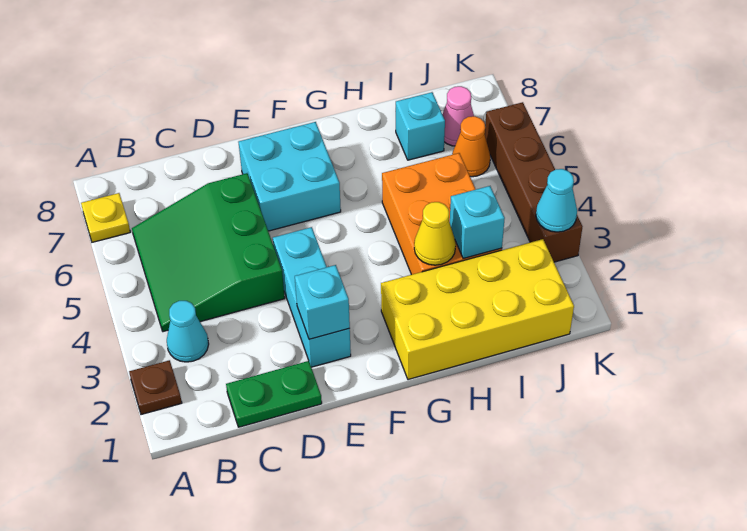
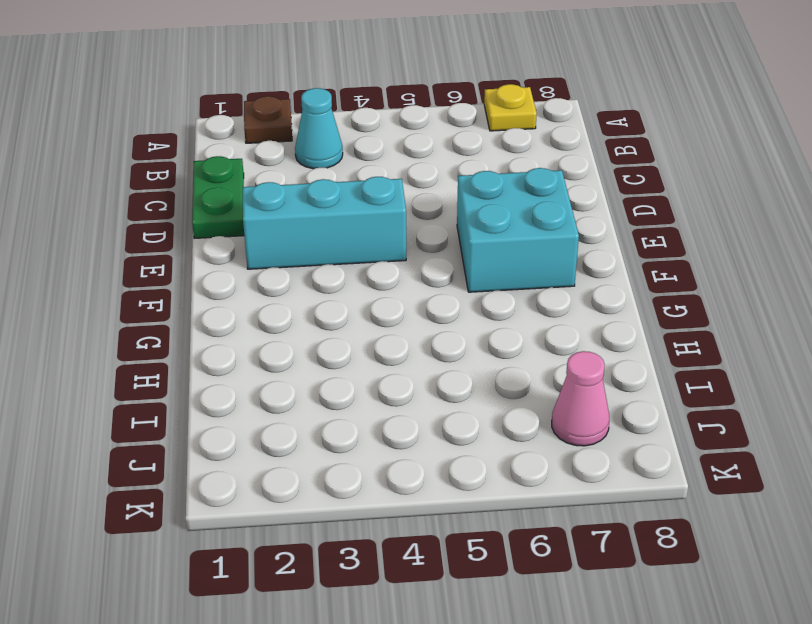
none -> green slope B4:D6 level 1 top D
none -> yellow brick G1:J2 level 1
none -> orange brick H3:I5 level 1

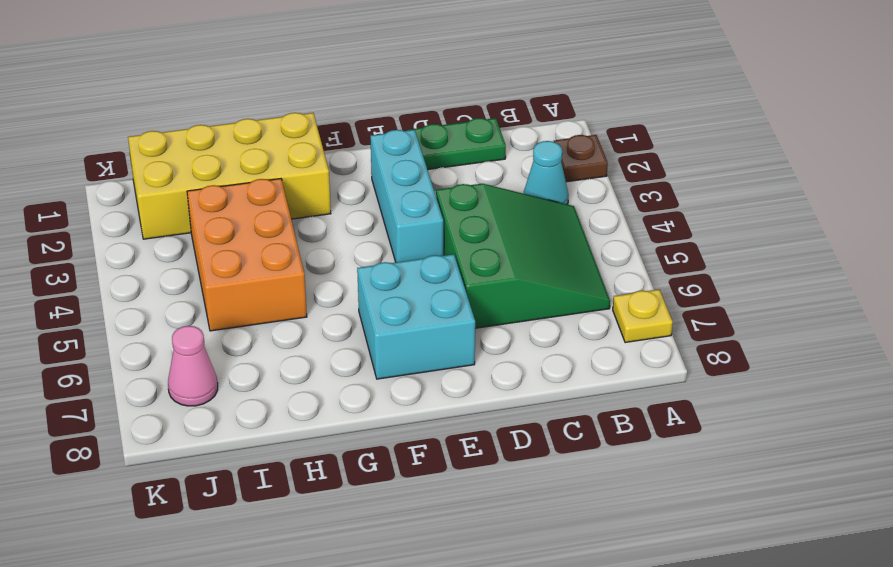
none -> cyan brick I7 level 1
none -> orange cone J6 level 1
none -> brown brick K3:K6 level 1

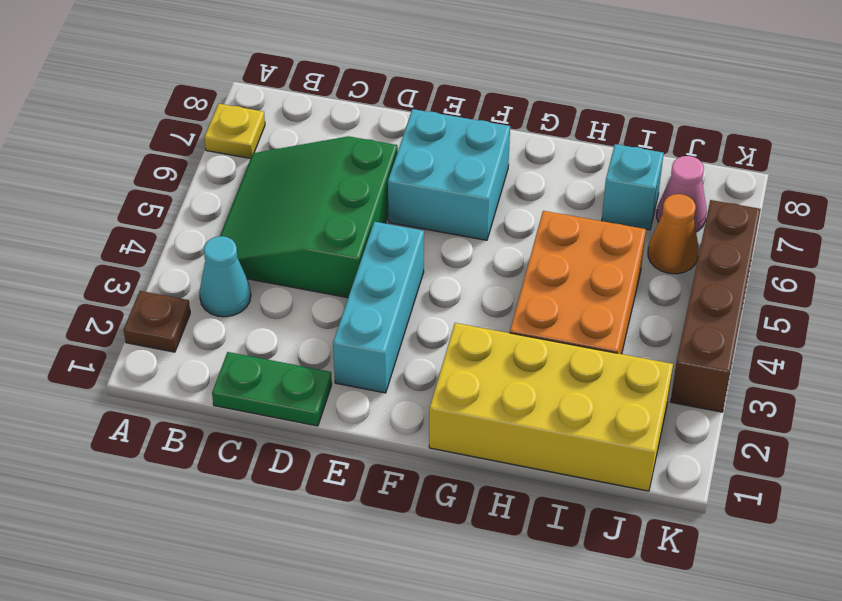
none -> cyan brick E2 level 2
none -> yellow cone H3 level 2
none -> cyan brick I3 level 2

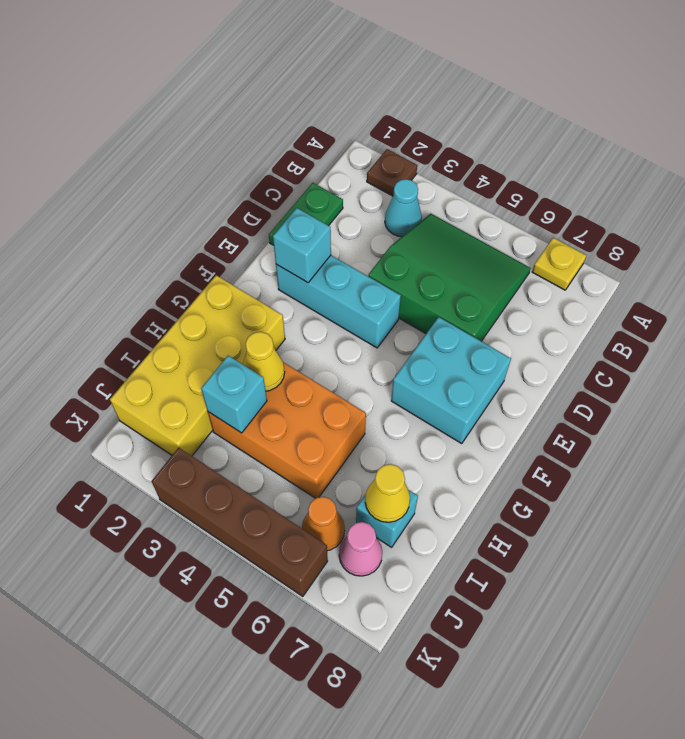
yellow cone I7 level 2 -> none
none -> cyan cone K3 level 2

